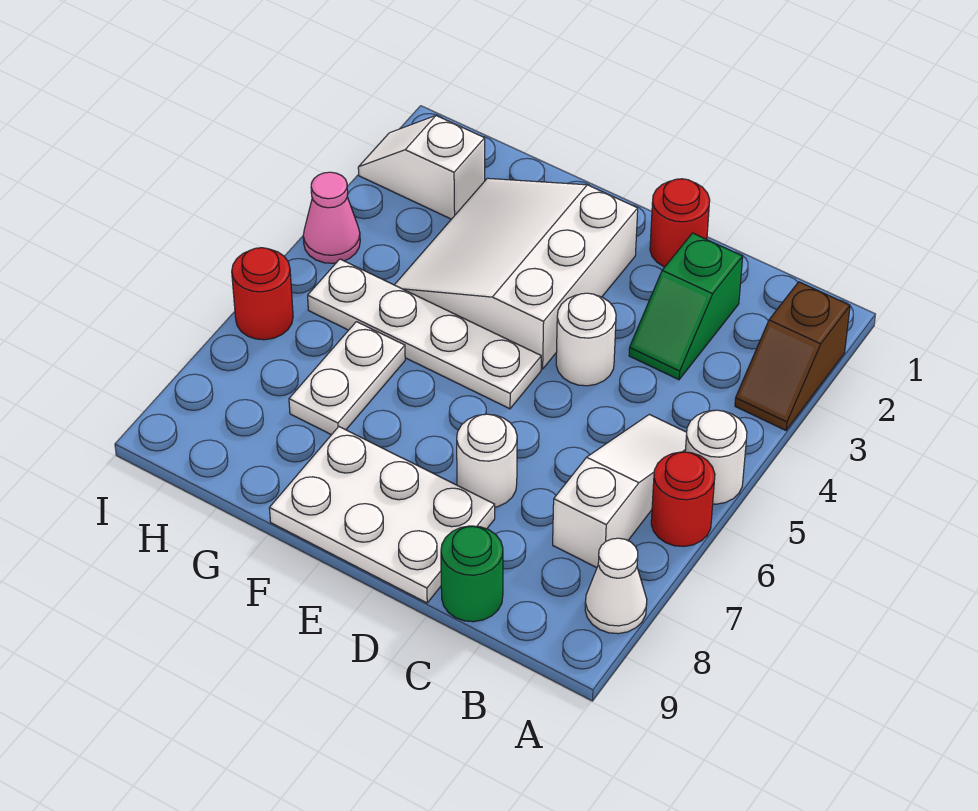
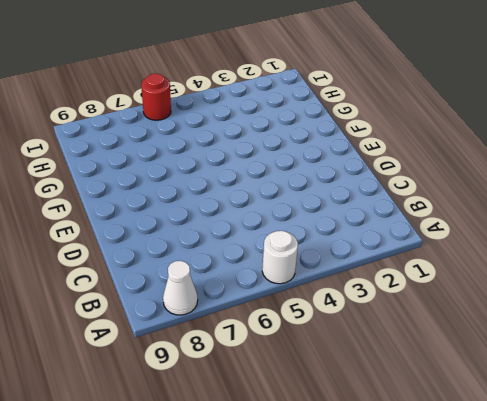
none -> brown slope A2:A3 level 1 top 2
none -> red round brick A6 level 1
none -> white slope B5:B7 level 1 top 7

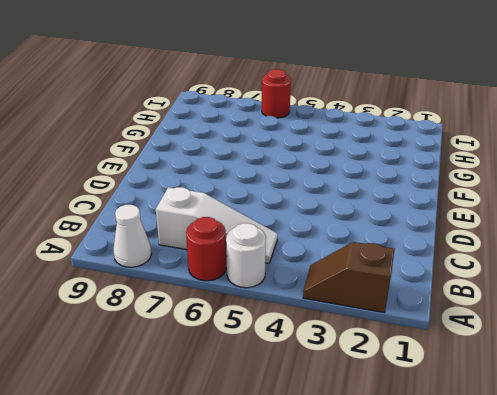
none -> green slope C2:C3 level 1 top 2
none -> green round brick C9 level 1
none -> red round brick D1 level 1

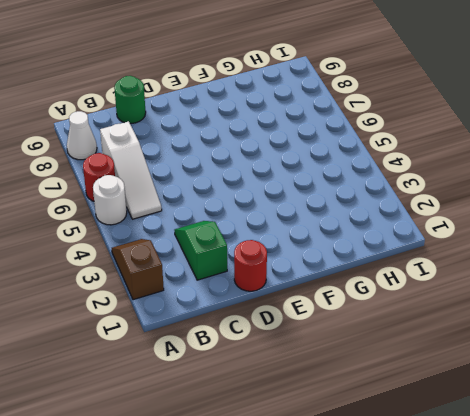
none -> white round brick D4 level 1
none -> white round brick D7 level 1
none -> white plate D8:F9 level 1

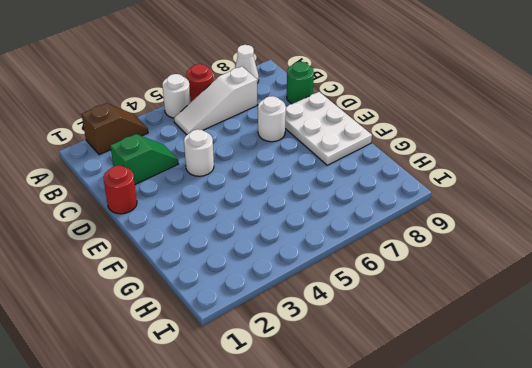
none -> white slope E2:G4 level 1 top E
none -> white plate E5:H5 level 1
none -> white plate G6:G7 level 1

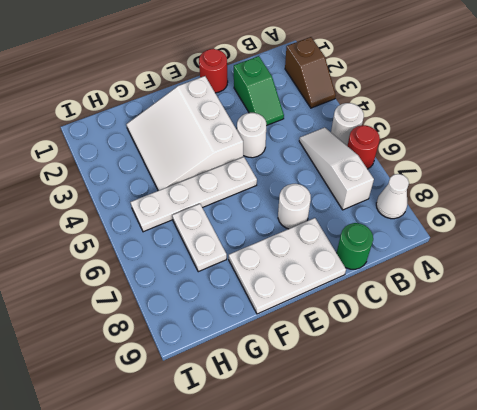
none -> white slope H2:I2 level 1 top H
none -> pink cone I4 level 1
none -> red round brick I6 level 1

